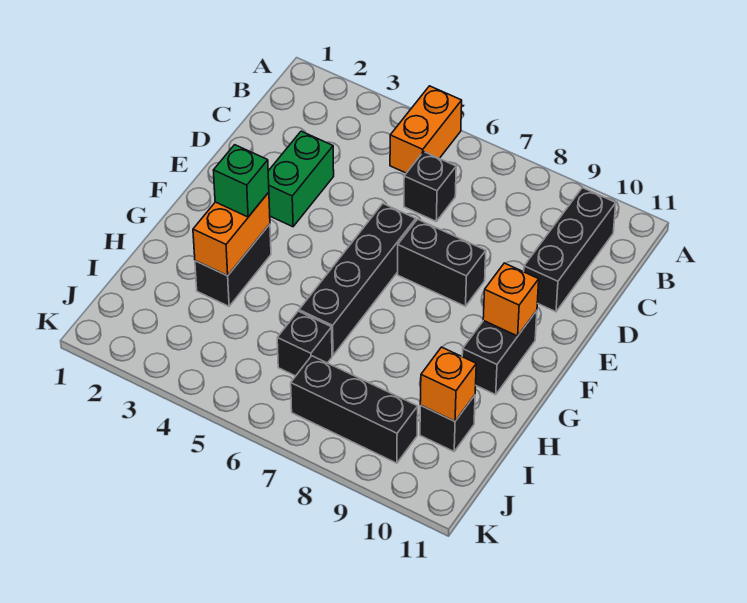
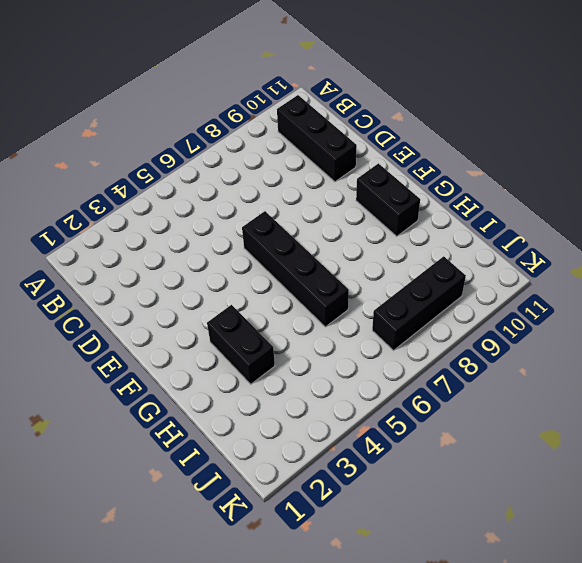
none -> orange brick A5:B5 level 1
none -> black brick C6 level 1
none -> green brick D3:E3 level 1

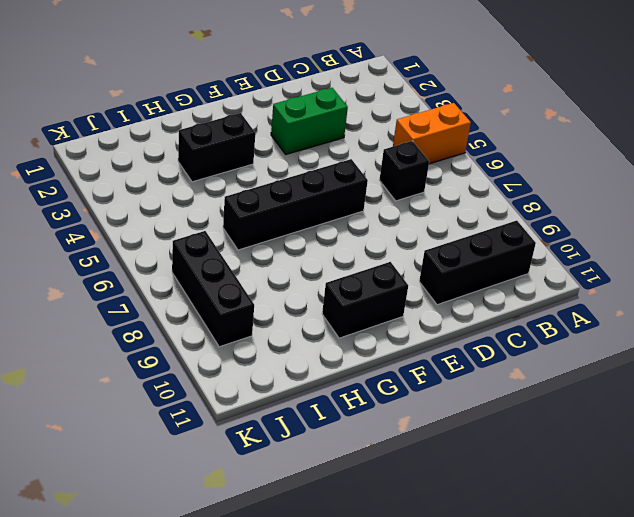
none -> black brick E7:E8 level 1
none -> black brick I6 level 1
none -> black brick I10 level 1

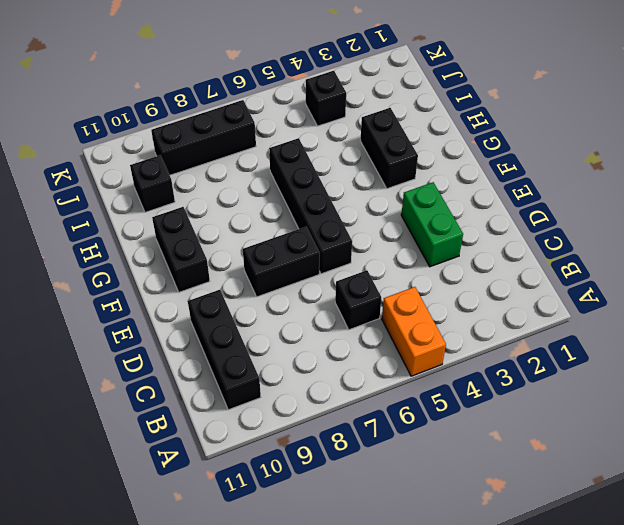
black brick J4 level 1 -> black brick I6 level 1
none -> orange brick F10 level 2
none -> orange brick G3:H3 level 2
none -> orange brick I10 level 2

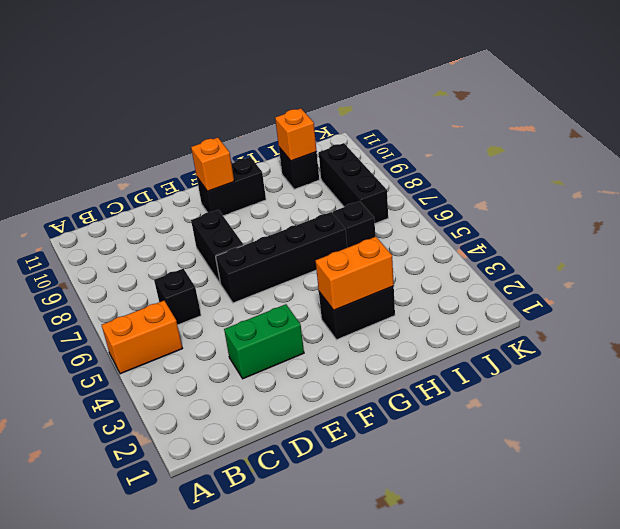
none -> black brick B10:D10 level 1
none -> green brick G3 level 3

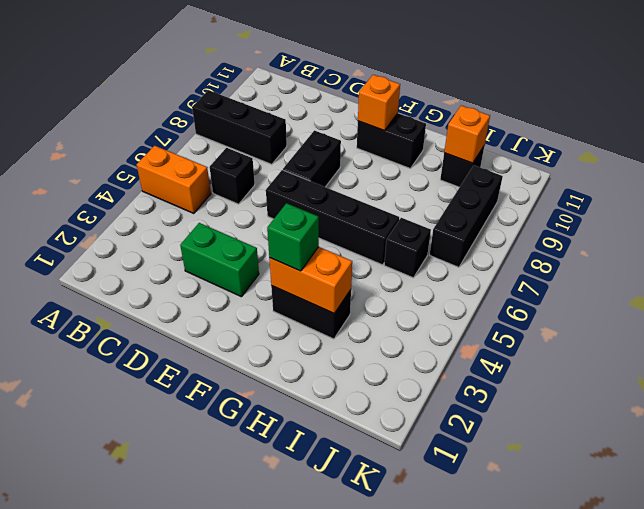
black brick A8:C8 level 1 -> black brick B10:D10 level 1

